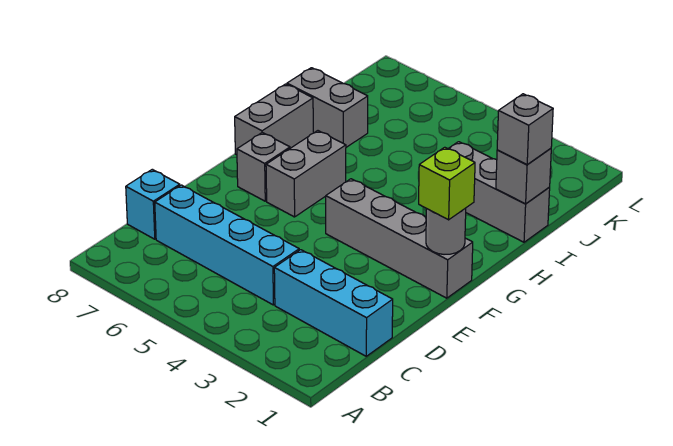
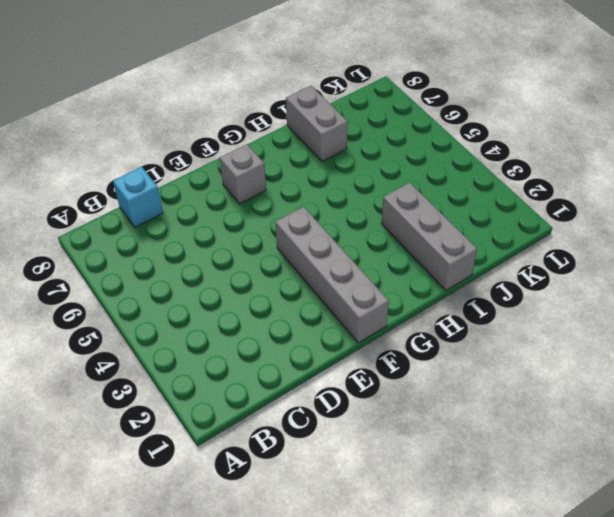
none -> cyan brick C1:C3 level 1
none -> cyan brick C4:C7 level 1
none -> grey brick F6:G6 level 1

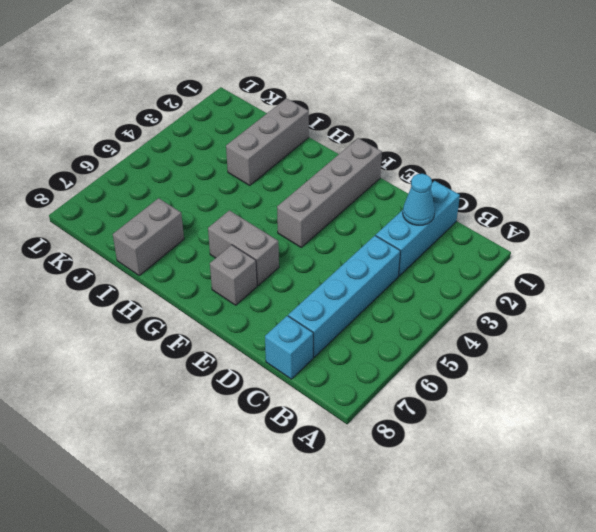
cyan cone C2 level 2 -> none
none -> grey brick G8:H8 level 1
none -> grey round brick F1 level 2
none -> grey brick I1 level 2

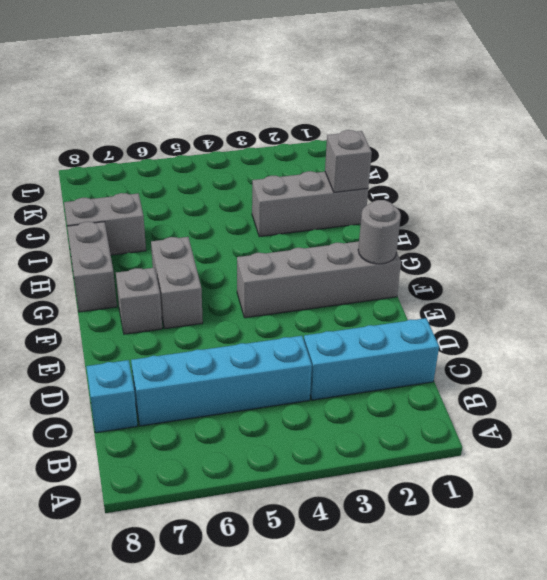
none -> lime brick F1 level 3
none -> grey brick I1 level 3

